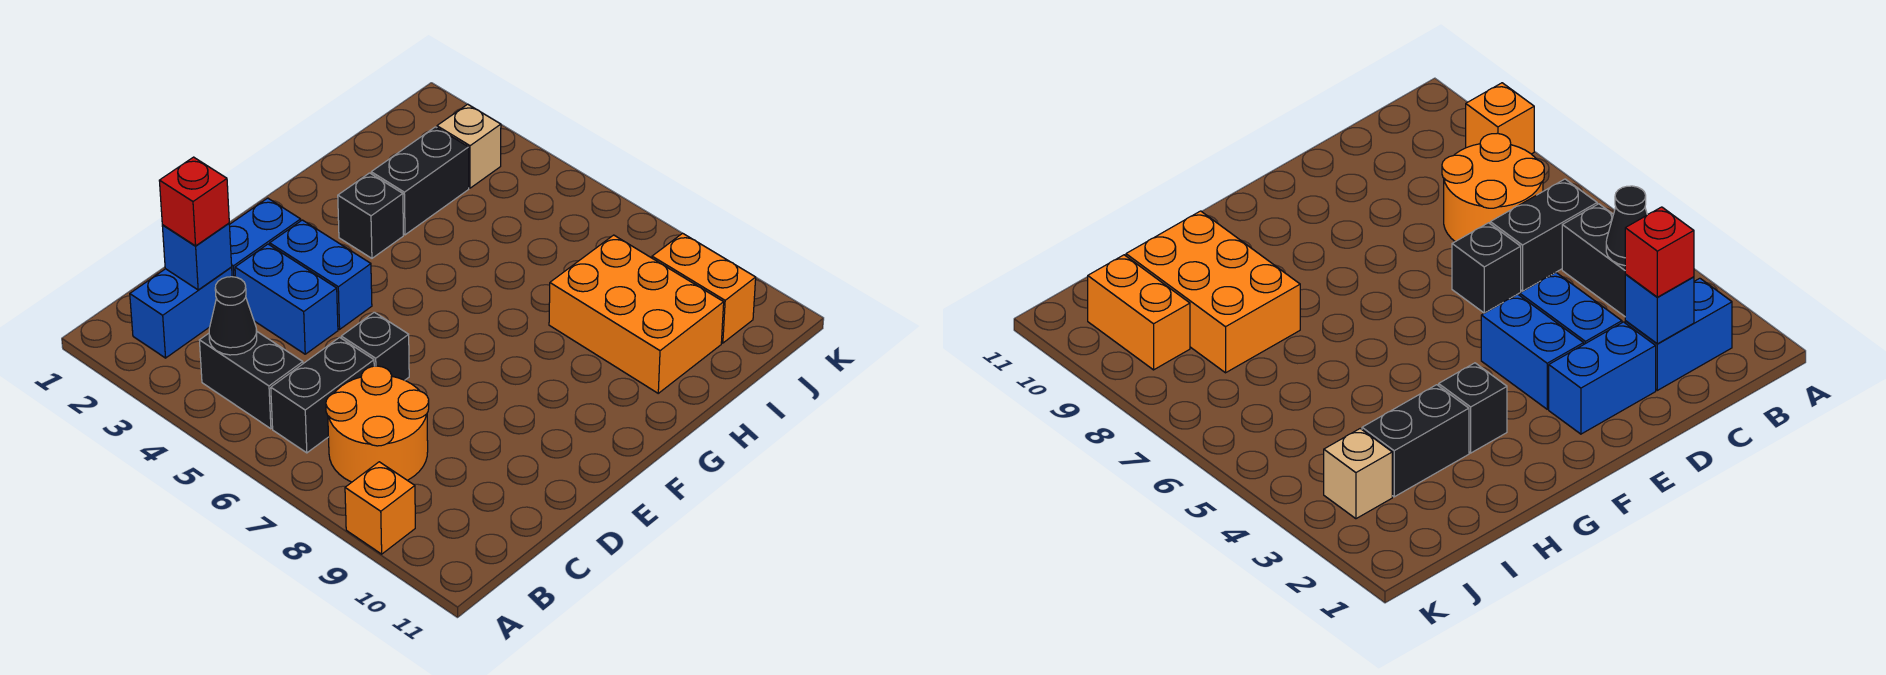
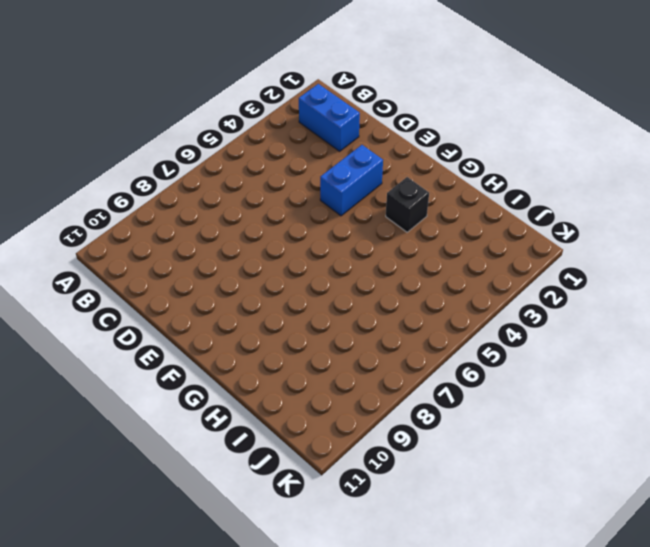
none -> orange brick A9 level 1
none -> black brick B4:B5 level 1
none -> black brick B6:C6 level 1

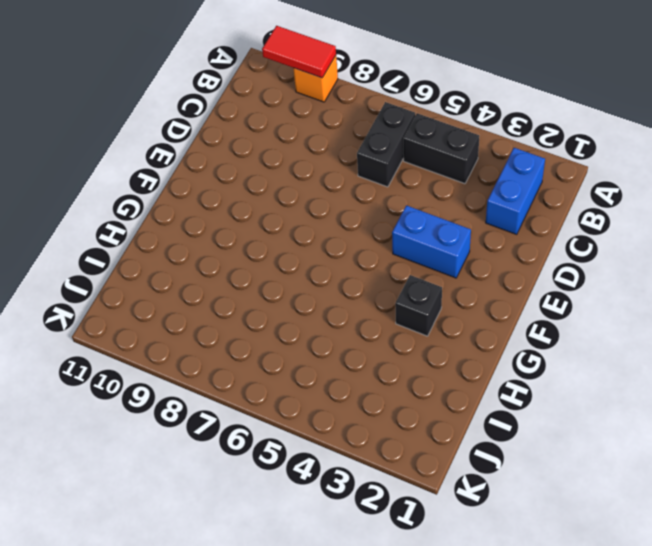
red tile A9:A10 level 2 -> none
none -> orange round brick B7:C8 level 1
none -> blue brick D2:E2 level 1
none -> blue brick D3:D4 level 1

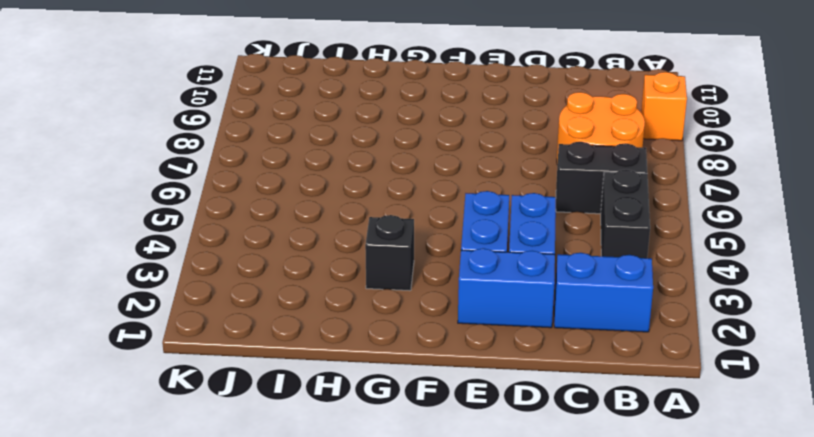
none -> black brick D6 level 1
none -> black brick H3:I3 level 1
none -> orange brick H8:I10 level 1

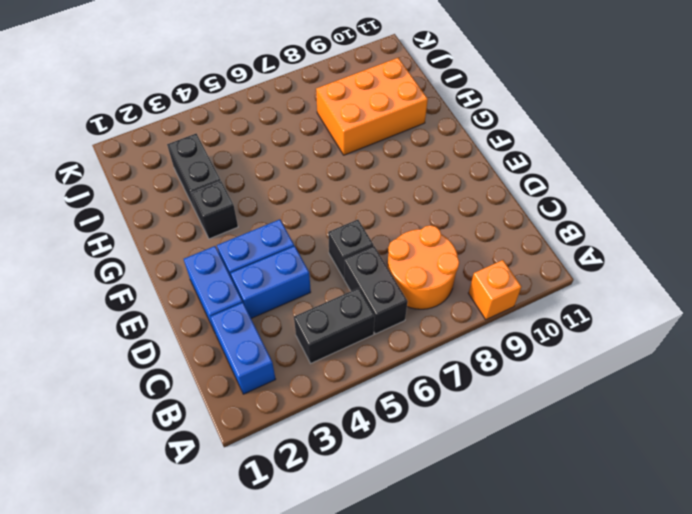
none -> tan brick J3 level 1
none -> orange brick J9:J10 level 1
none -> black cone B4 level 2

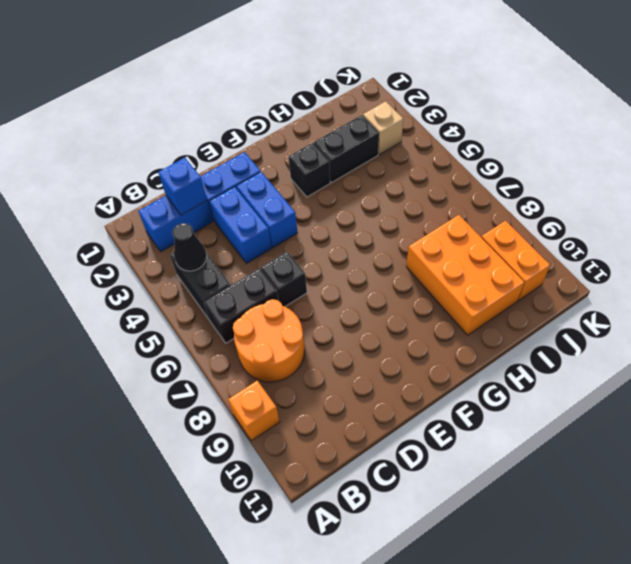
none -> red brick C2 level 3

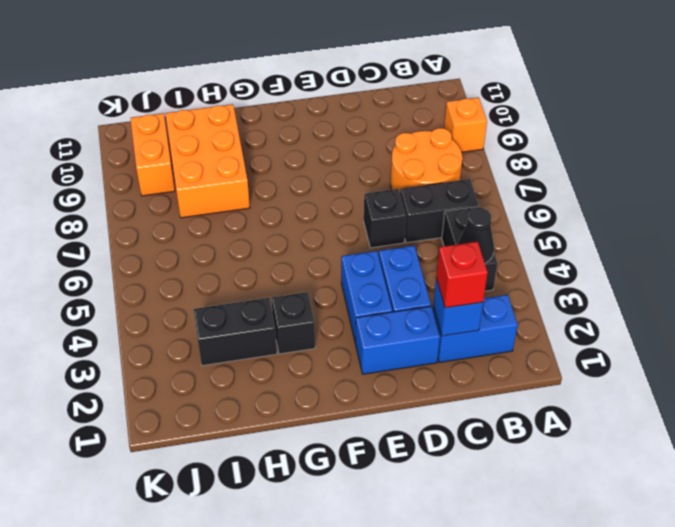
none -> tan brick J3 level 1

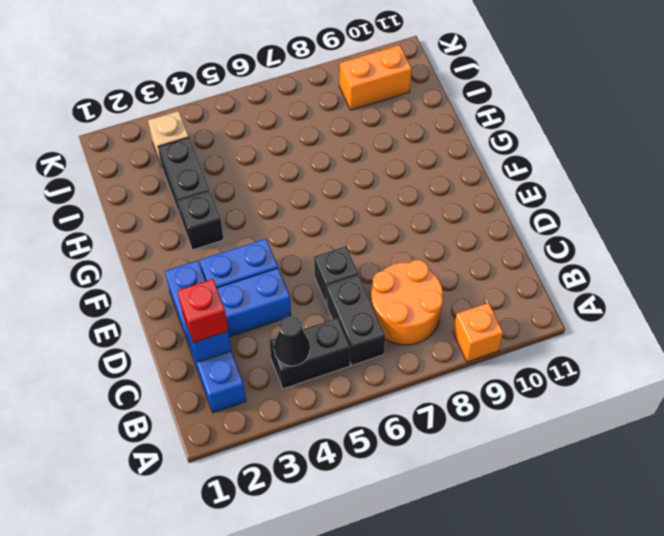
none -> orange brick H8:I10 level 1

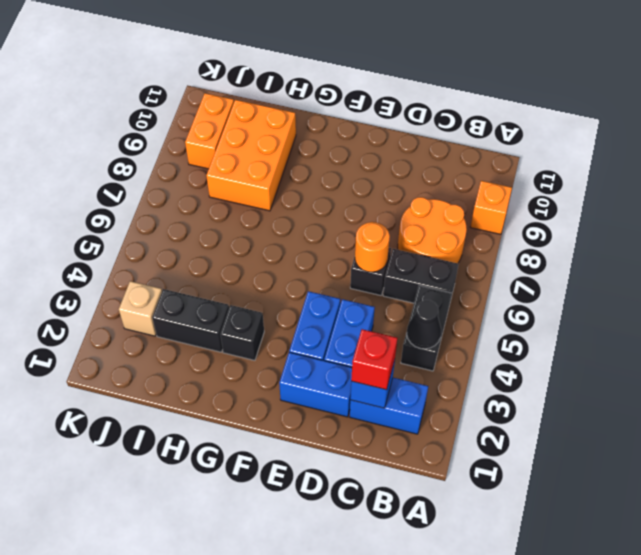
orange round brick D6 level 2 -> none

